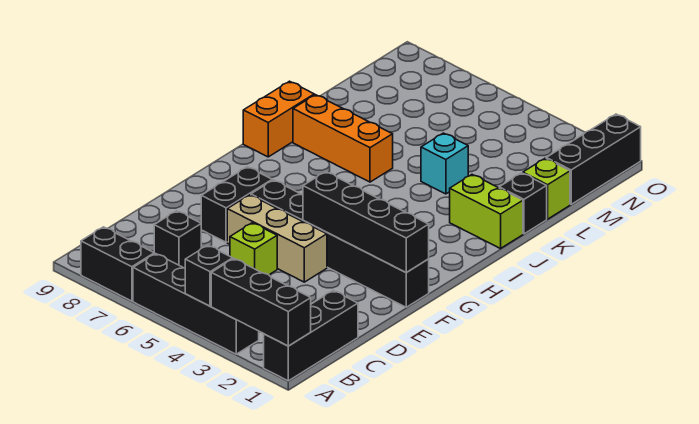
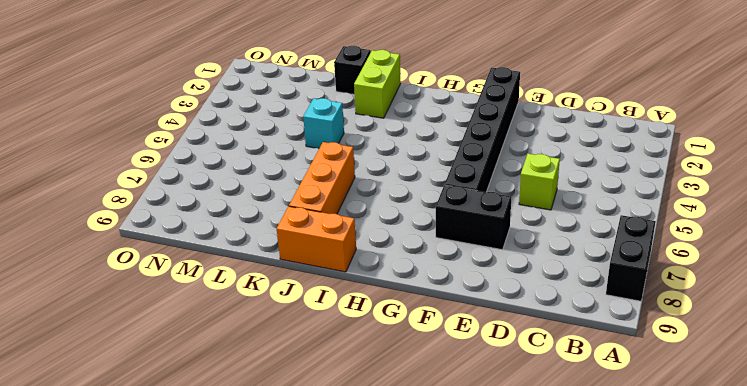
none -> black brick A1:C1 level 1
none -> black brick A3:A6 level 1
none -> black brick C7 level 1

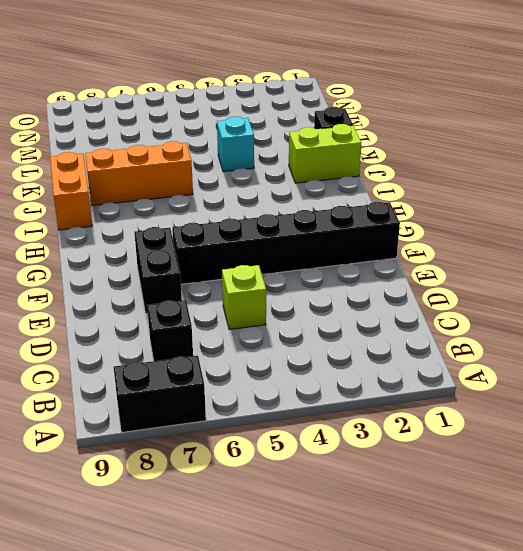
none -> black brick A1:C1 level 1
none -> black brick A3:A6 level 1
none -> tan brick E4:E6 level 1

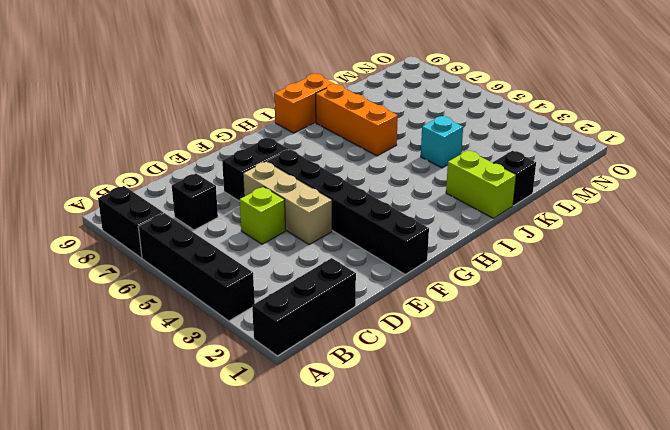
none -> lime brick L1 level 1
none -> black brick M1:O1 level 1
none -> black brick A1:A3 level 2

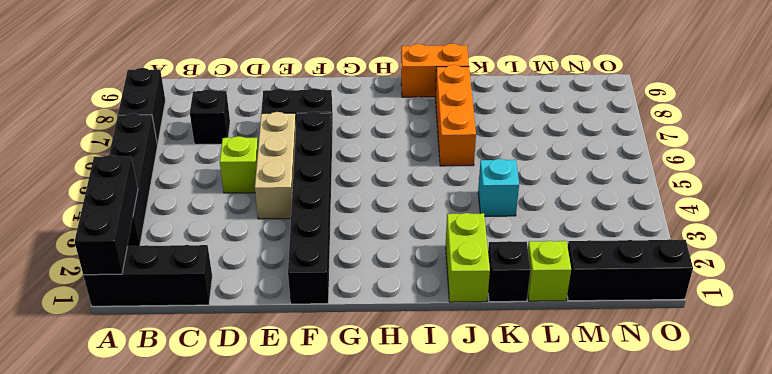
none -> black brick A4 level 2
none -> black brick F1:F4 level 2

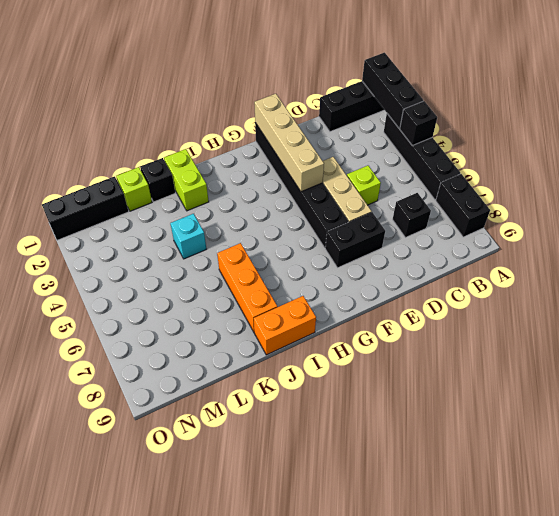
tan brick F1:F4 level 2 -> black brick F1:F4 level 2

